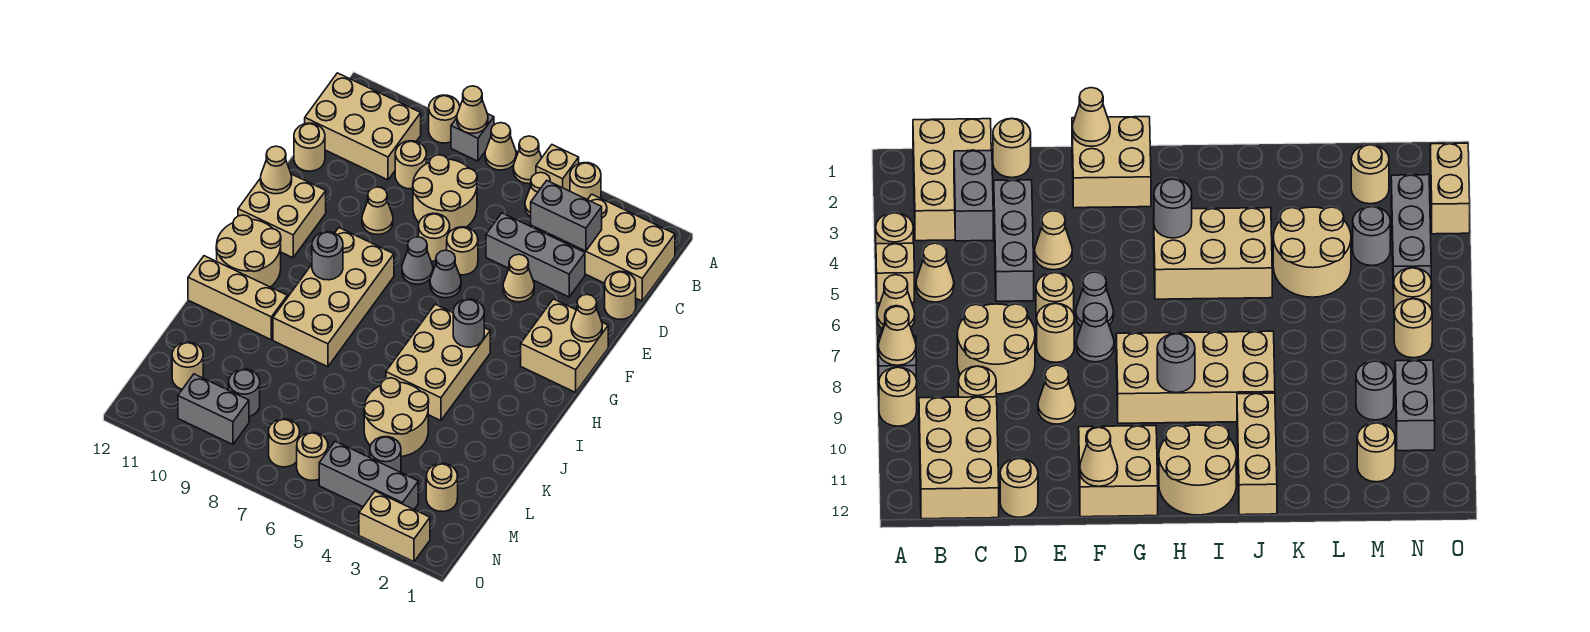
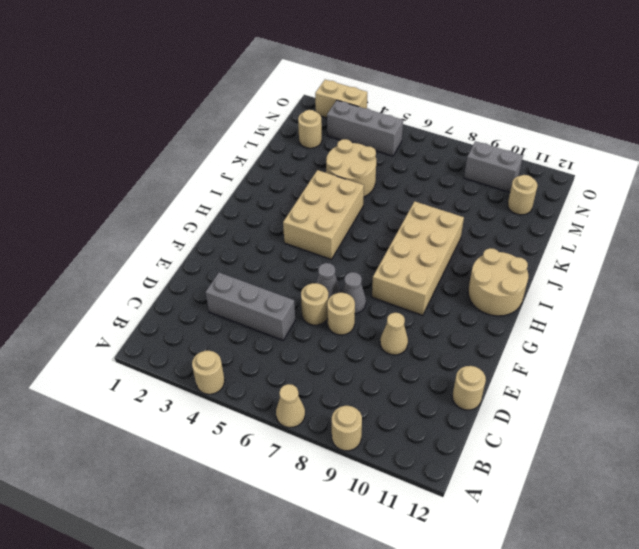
none -> tan brick A5 level 1
none -> tan cone A6 level 1
none -> grey brick A8 level 1
none -> tan brick B1:C3 level 1

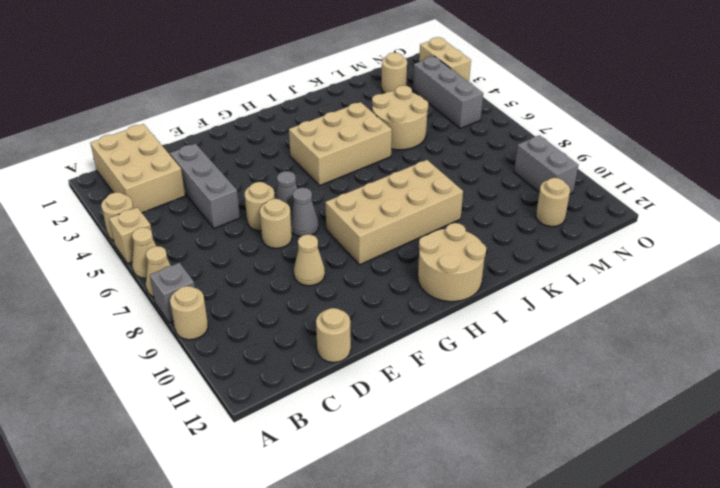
none -> tan cone B5 level 1
none -> tan brick B10:C12 level 1
none -> tan round brick C7:D8 level 1
none -> tan round brick C9 level 1

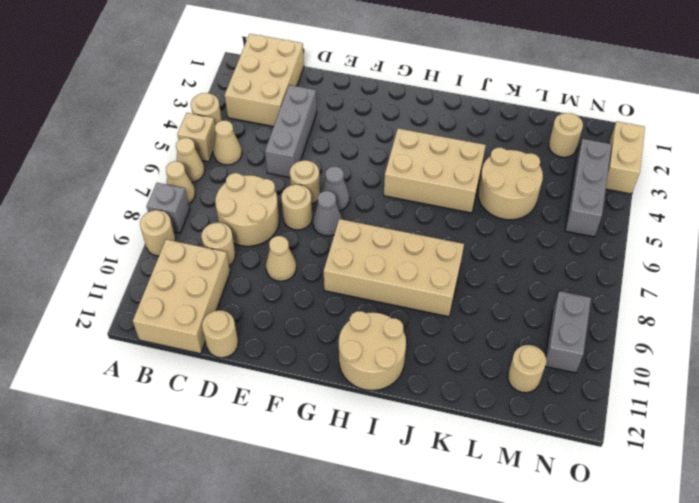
none -> tan round brick D1 level 1
none -> tan cone E4 level 1
none -> tan brick F1:G2 level 1
none -> tan brick F11:G12 level 1

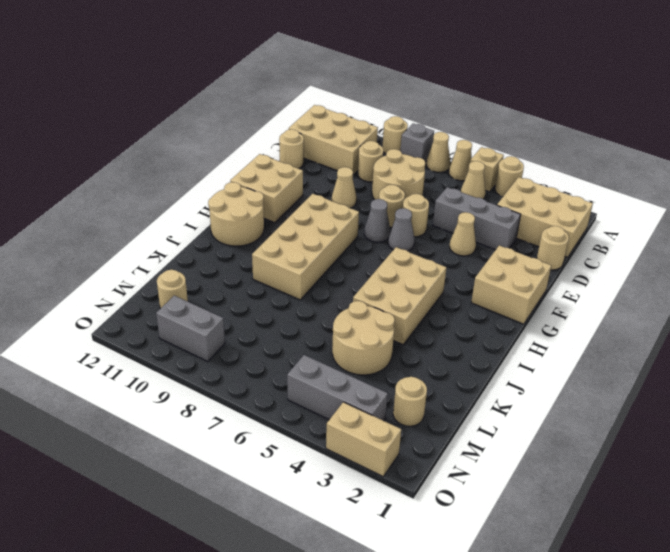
none -> tan brick J10:J12 level 1
none -> grey round brick M4 level 1
none -> grey round brick M9 level 1
none -> tan round brick N6 level 1

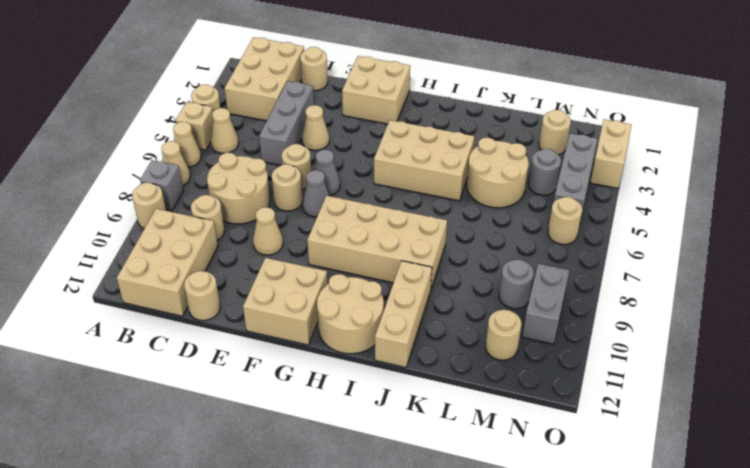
none -> tan round brick N7 level 1
none -> tan cone A8 level 2
none -> grey brick C3:C4 level 2
none -> tan cone F1 level 2

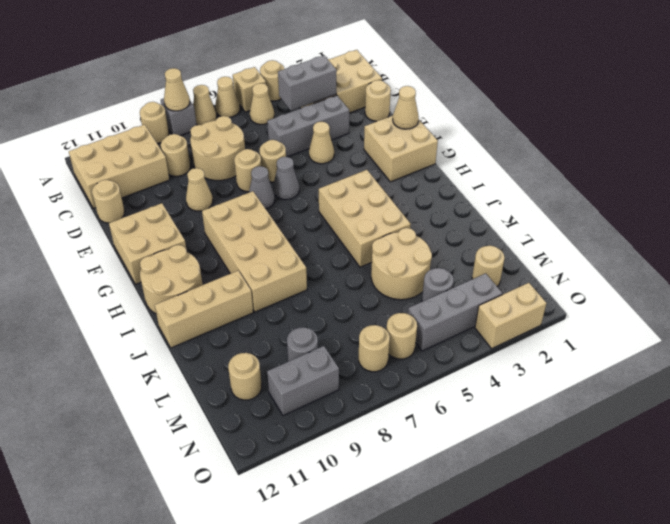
none -> tan cone F12 level 2
none -> grey round brick H4 level 2
none -> grey round brick H9 level 2

